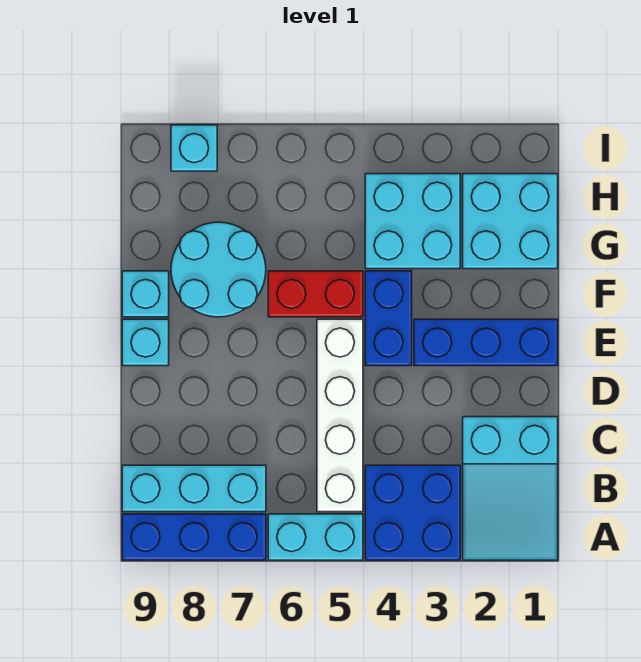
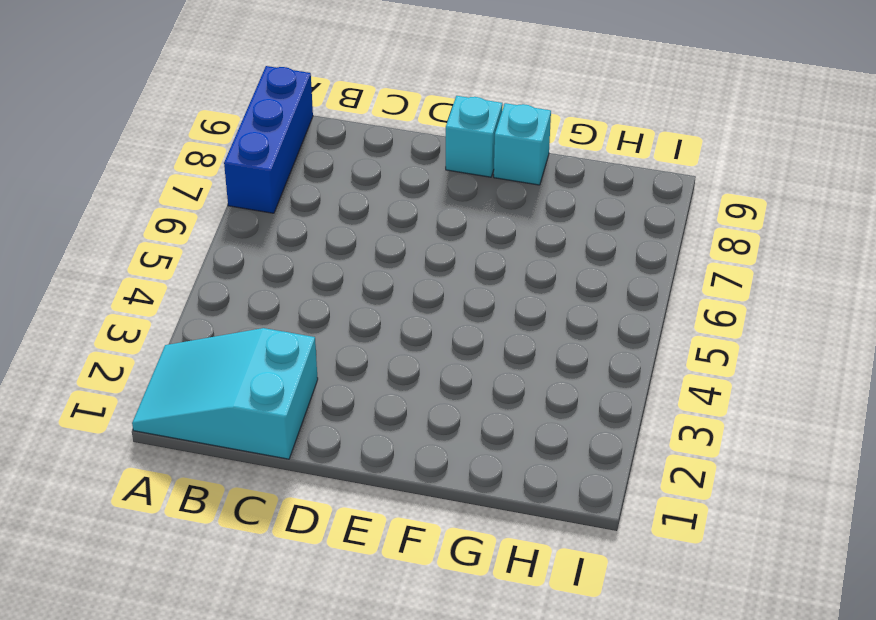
none -> blue brick A3:B4 level 1
none -> cyan brick A5:A6 level 1
none -> white brick B5:E5 level 1

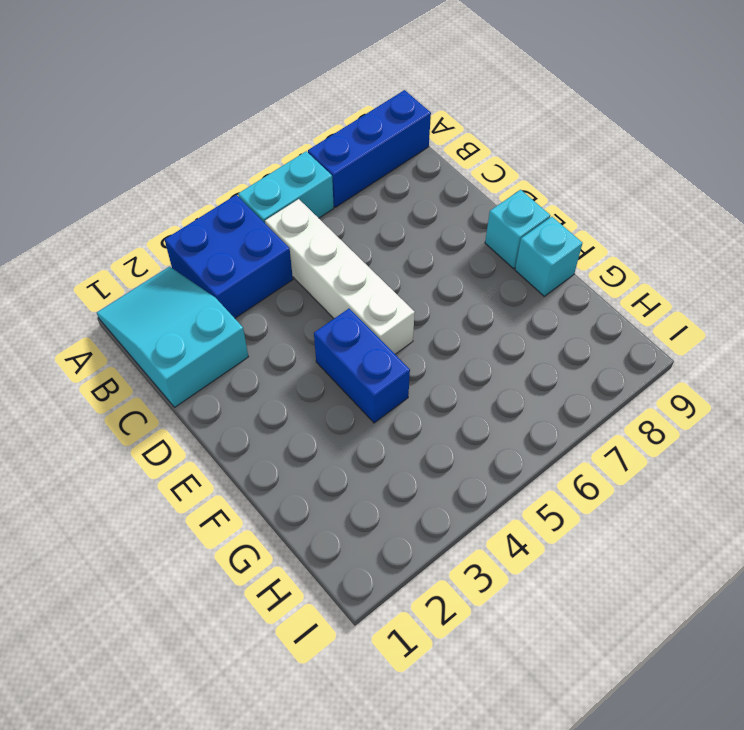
none -> cyan brick B7:B9 level 1
none -> blue brick E1:E3 level 1
none -> red brick F5:F6 level 1

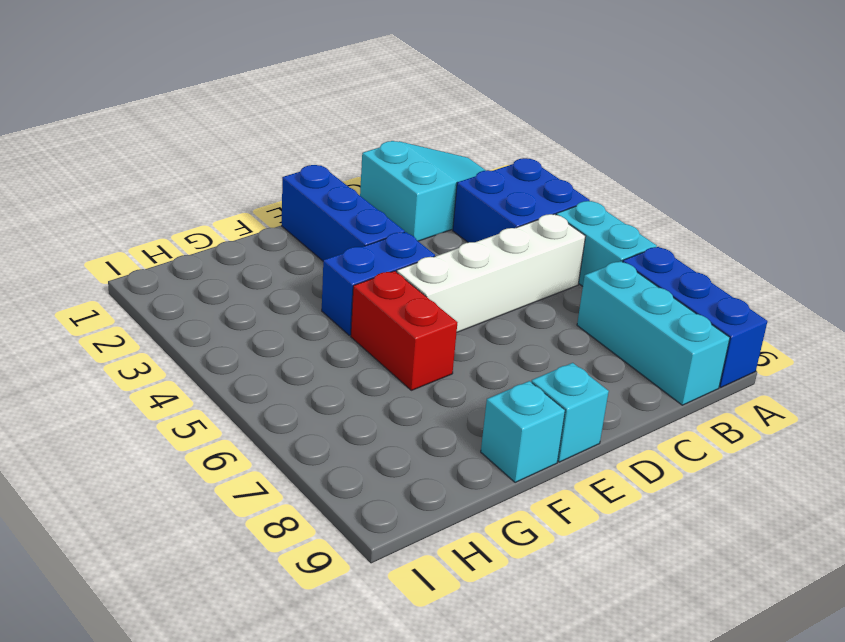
none -> cyan round brick F7:G8 level 1
none -> cyan brick G1:H2 level 1
none -> cyan brick G3:H4 level 1

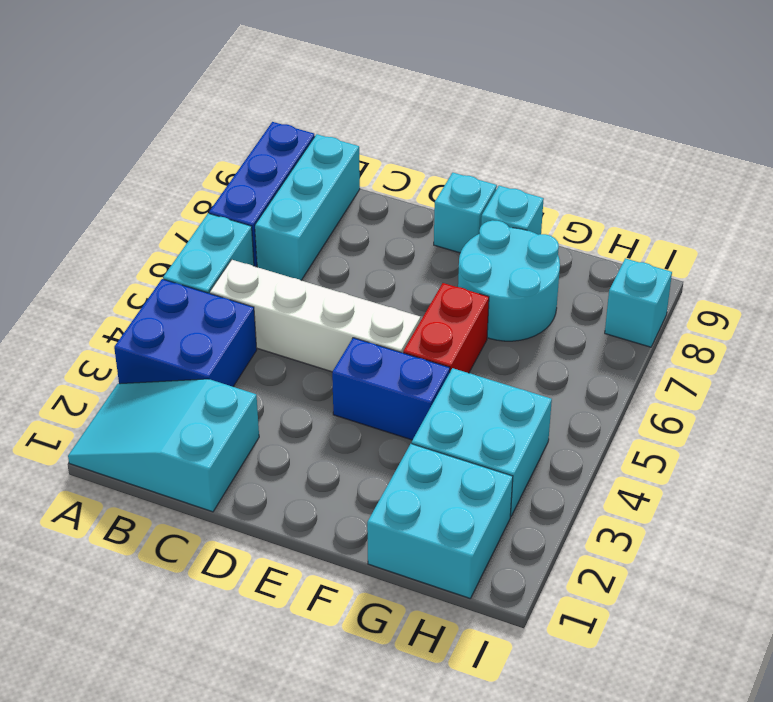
none -> blue brick E1:E3 level 1

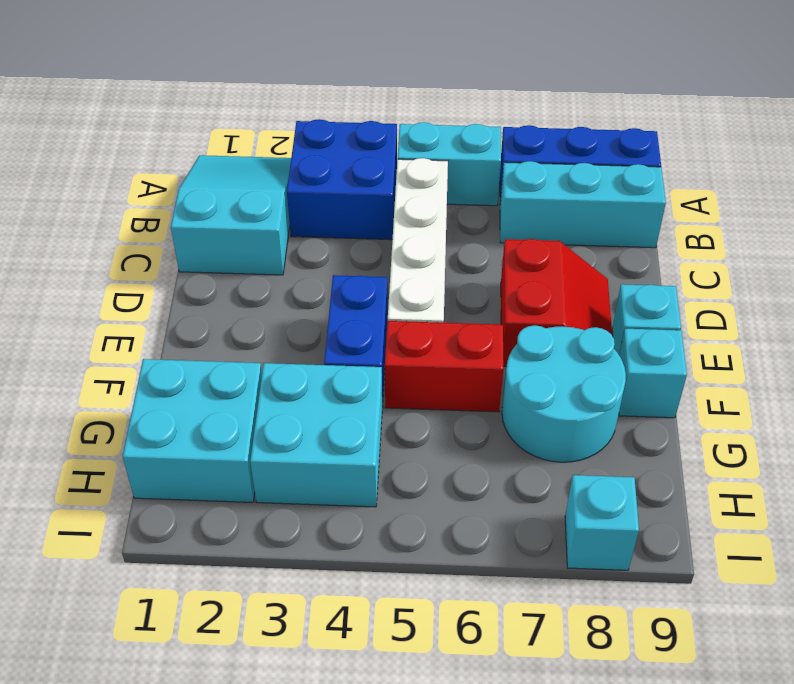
red slope D7:E8 level 1 top 7 -> none
none -> blue brick E1:E3 level 1

